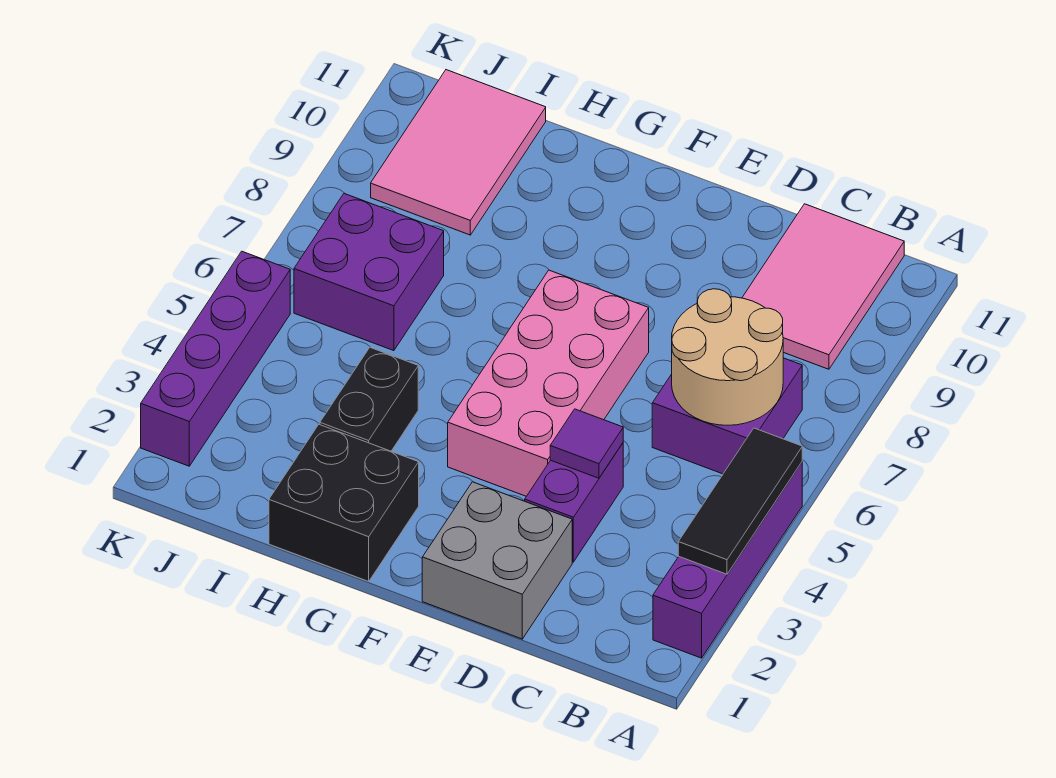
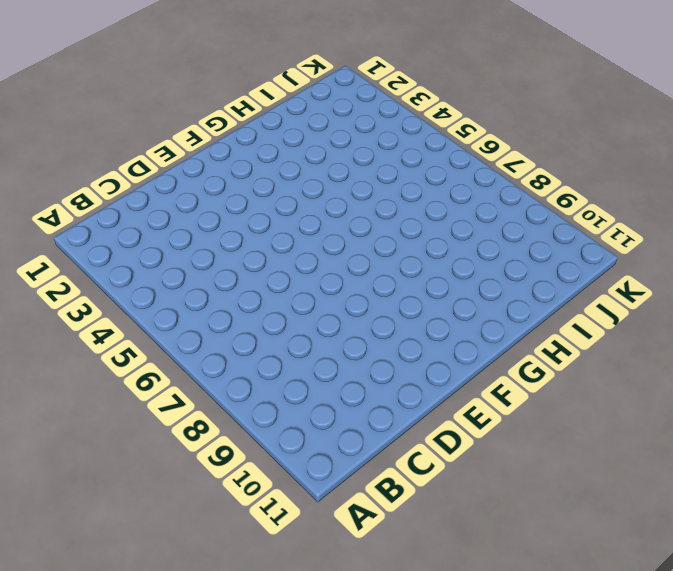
none -> purple brick A2:A5 level 1
none -> purple brick B6:C7 level 1
none -> pink tile B9:C11 level 1

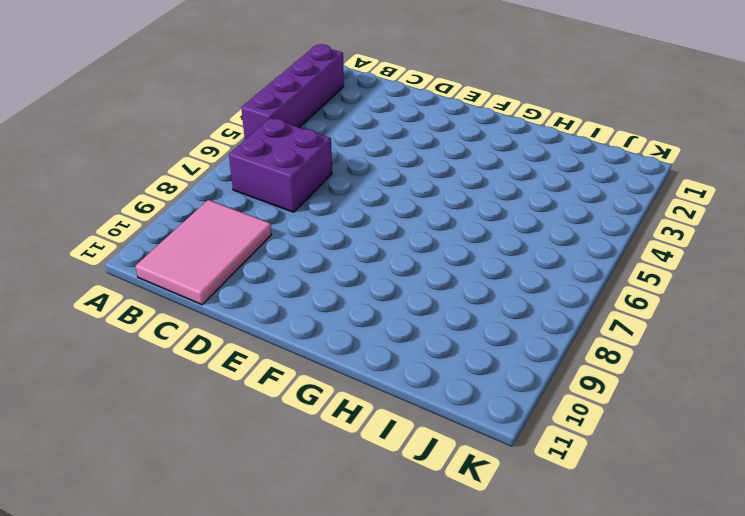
none -> grey brick D1:E2 level 1
none -> purple brick D3:D4 level 1
none -> pink brick E4:F7 level 1

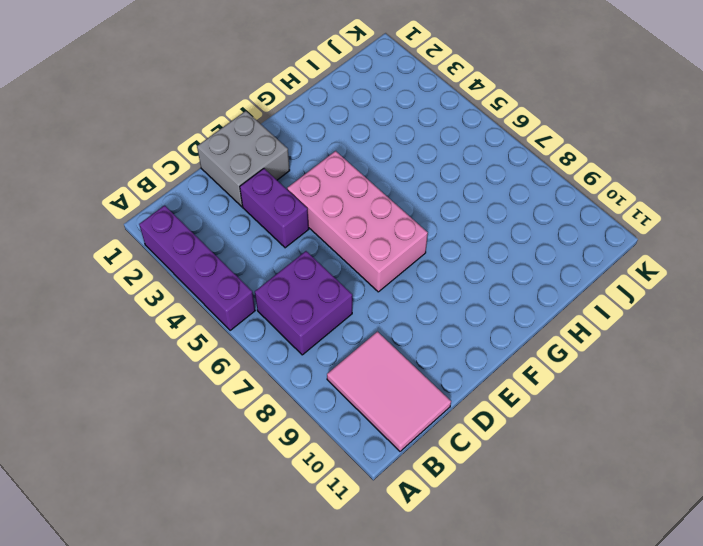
none -> black brick G1:H2 level 1
none -> black brick H3:H4 level 1
none -> purple brick I6:J7 level 1

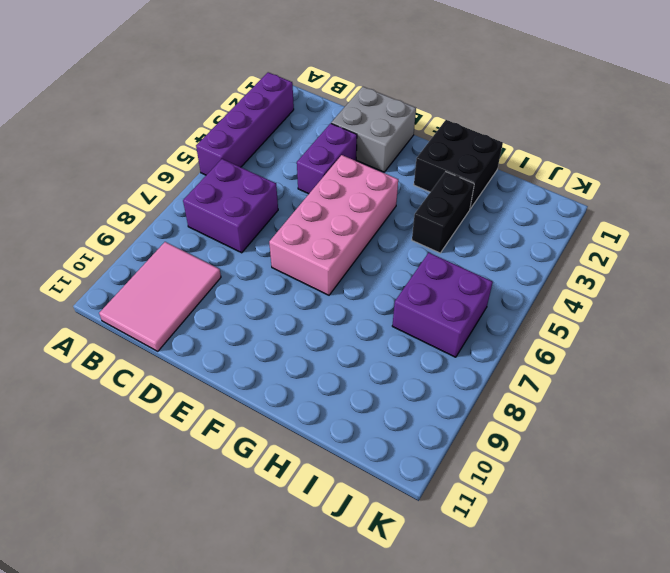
none -> pink tile I9:J11 level 1
none -> purple brick K2:K5 level 1
none -> black tile A3:A5 level 2

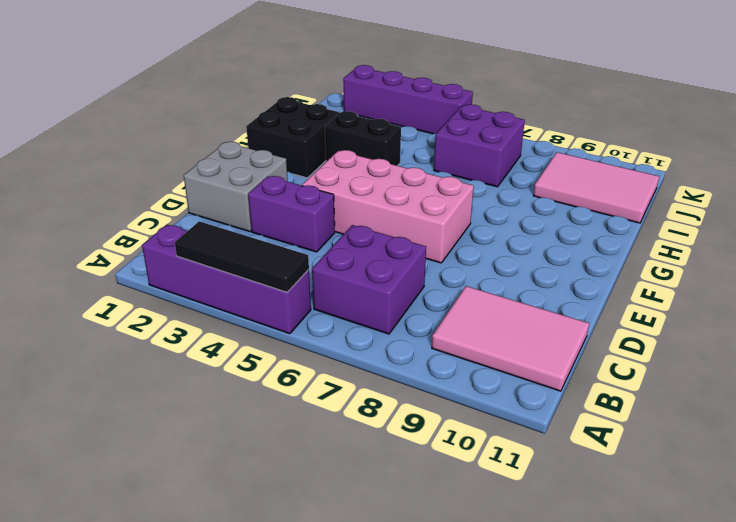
none -> tan round brick B6:C7 level 2
none -> purple tile D4 level 2

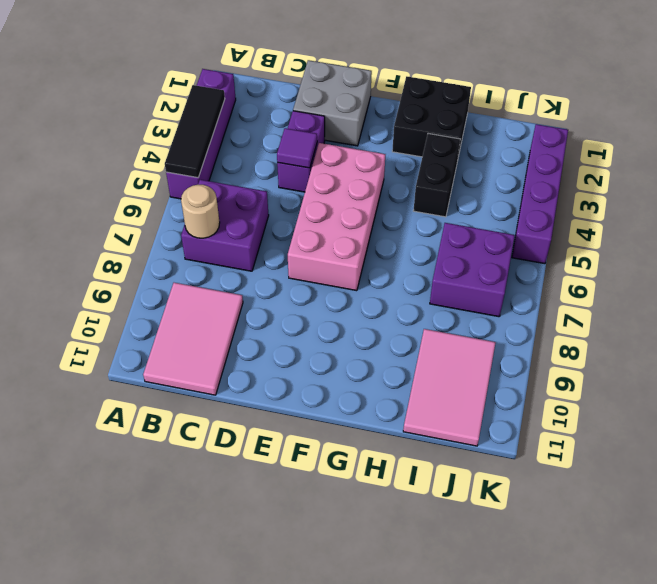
tan round brick B7 level 2 -> tan round brick B6:C7 level 2

